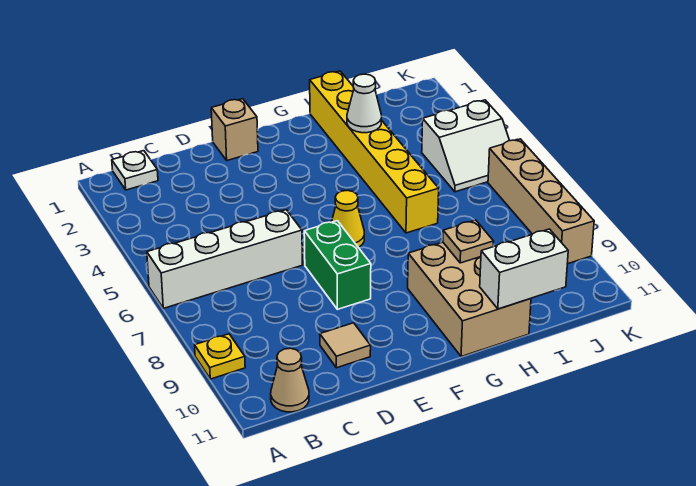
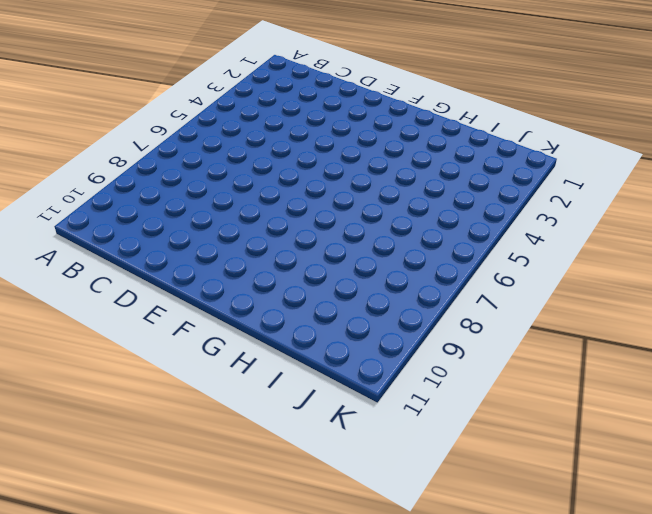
none -> white brick A6:D6 level 1
none -> yellow plate A9 level 1
none -> white plate B1 level 1

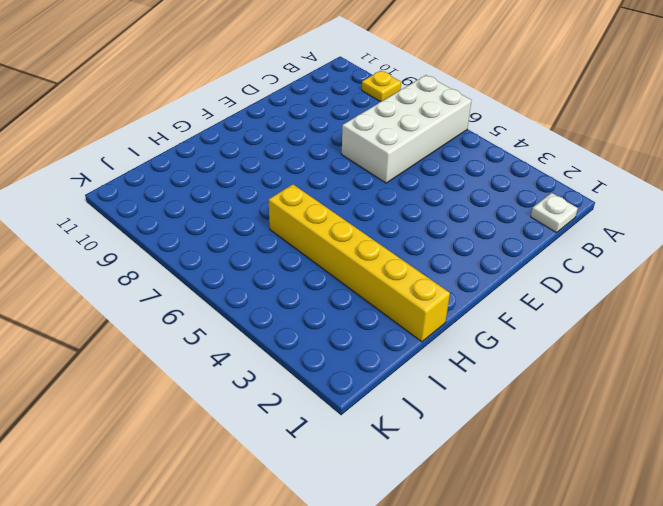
white brick A6:D7 level 1 -> white brick A6:D6 level 1
none -> tan cone B11 level 1
none -> tan tile D10 level 1
none -> tan brick E1 level 1

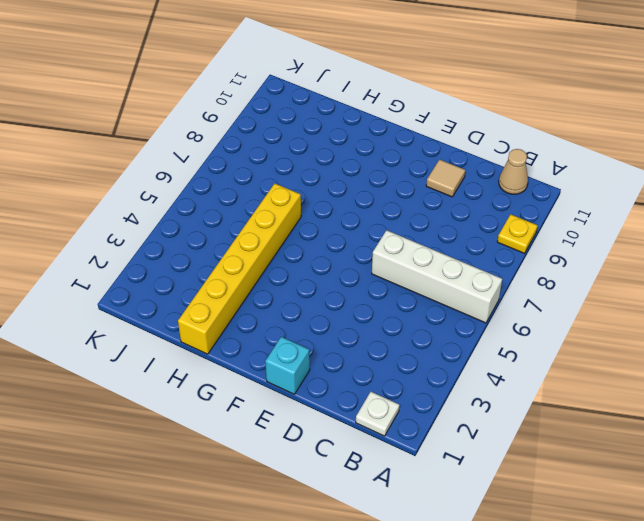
cyan brick E1 level 1 -> tan brick E1 level 1
none -> green brick E7:E8 level 1
none -> yellow cone F6 level 1
none -> tan brick G9:H11 level 1

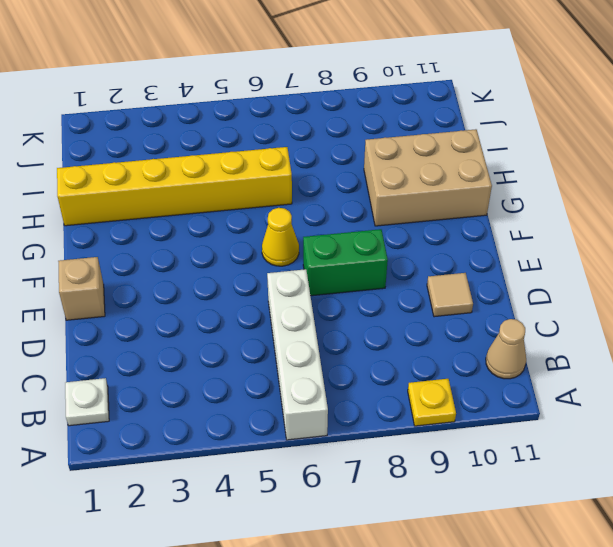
none -> white slope J4:K5 level 1 top 4
none -> tan brick K6:K9 level 1
none -> white cone H3 level 2

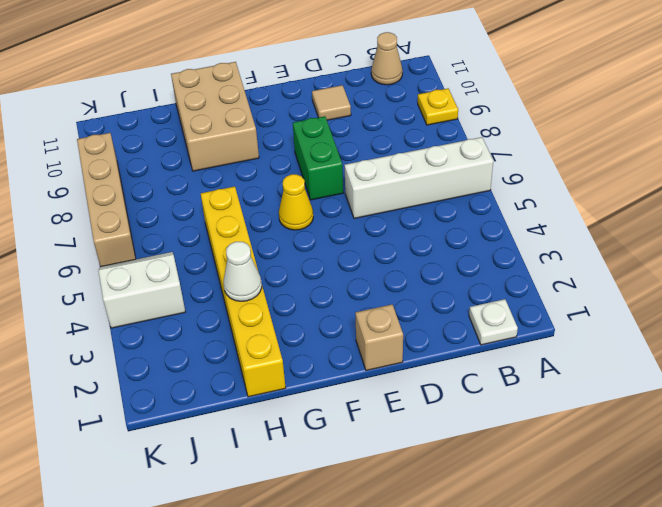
none -> tan plate H9 level 2
none -> white brick H11:I11 level 2

